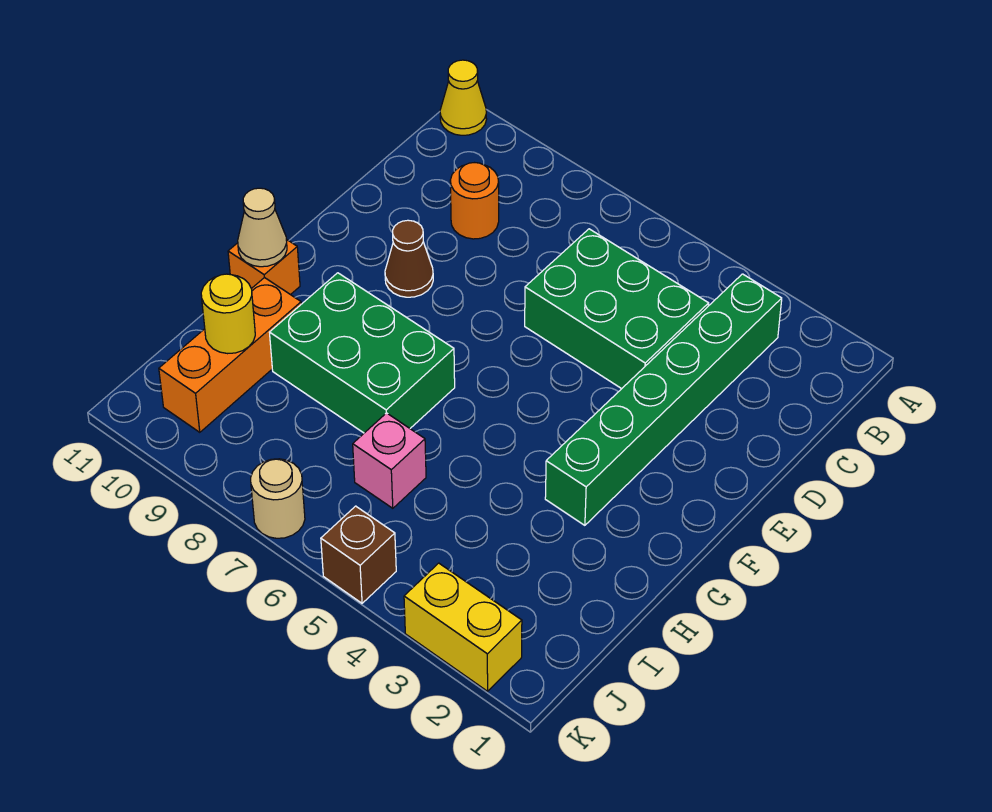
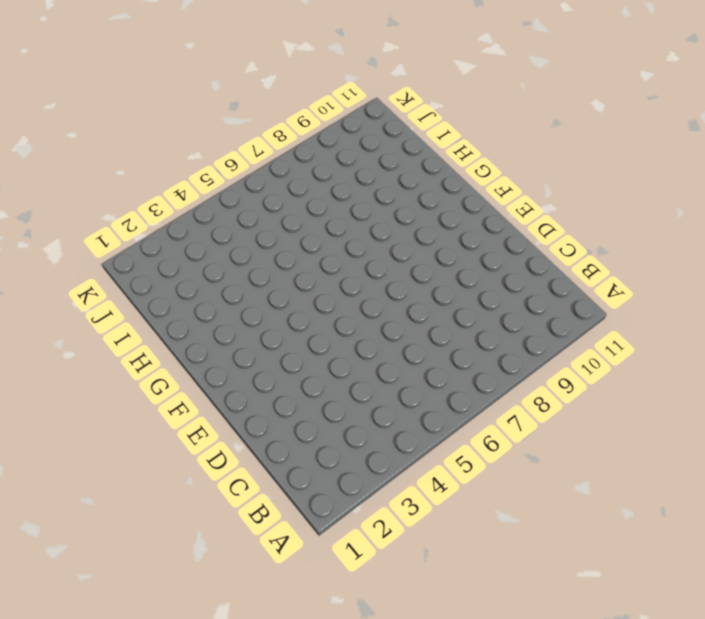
none -> yellow cone A11 level 1
none -> green brick B3:G3 level 1
none -> green brick C4:D6 level 1

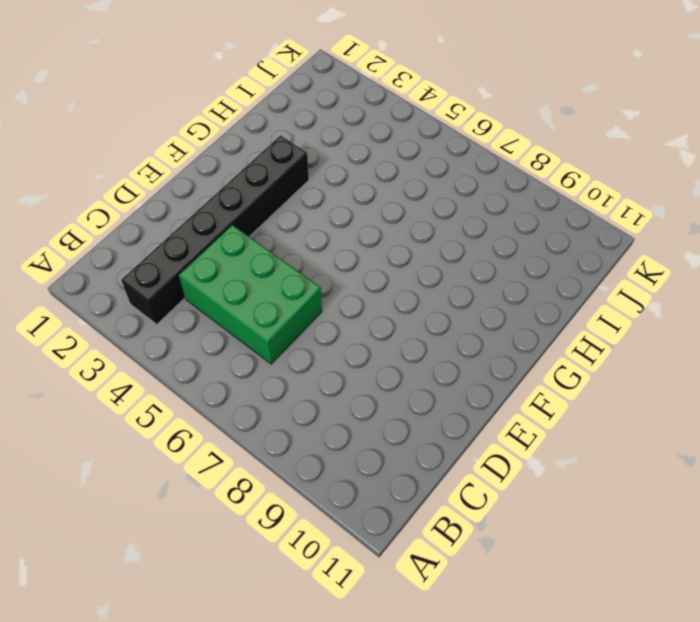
black brick B3:G3 level 1 -> green brick B3:G3 level 1
none -> yellow cone A11 level 1
none -> orange round brick C9 level 1
none -> brown cone E9 level 1

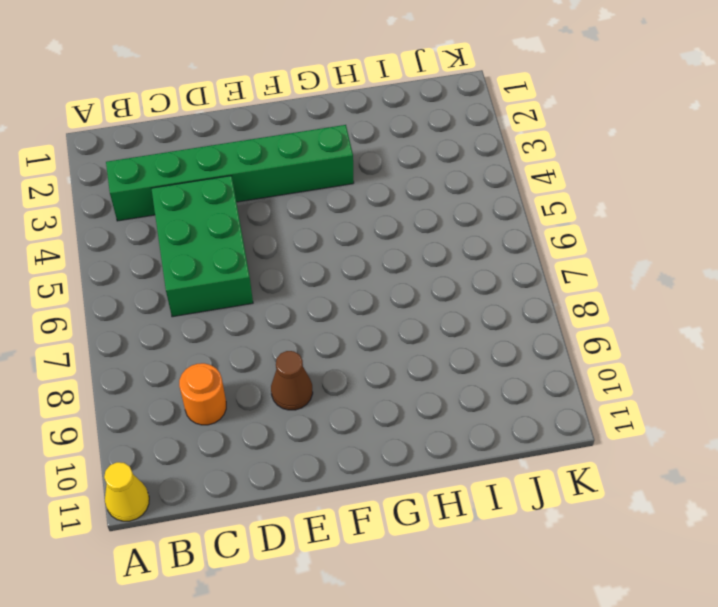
none -> green brick G7:H9 level 1
none -> orange brick G11 level 1
none -> orange brick H10:J10 level 1

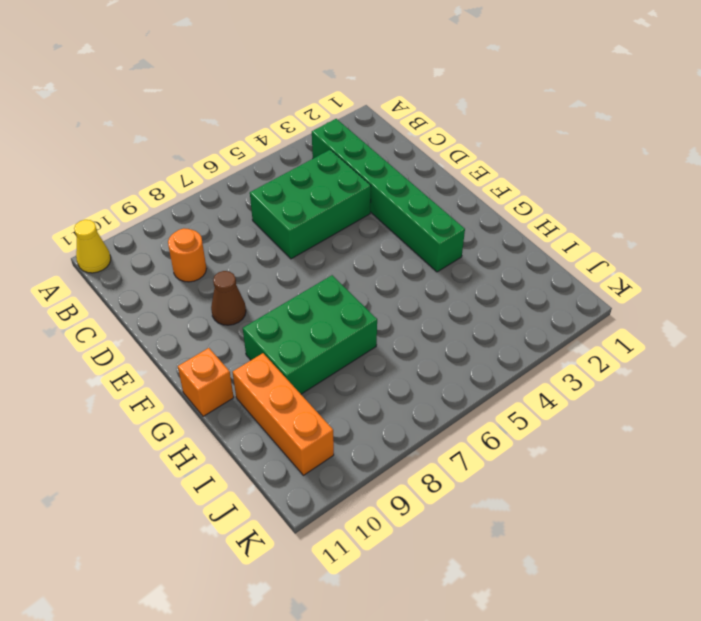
none -> pink brick I6 level 1
none -> yellow brick K2:K3 level 1
none -> brown brick K5 level 1

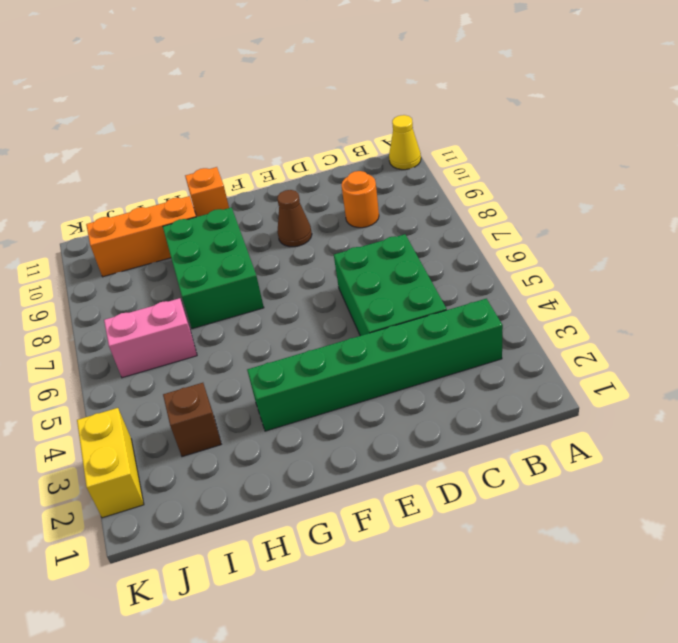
brown brick I3 level 1 -> brown brick K5 level 1
pink brick I6:J6 level 1 -> pink brick I6 level 1
none -> tan round brick K7 level 1
none -> tan cone G11 level 2
none -> yellow round brick I10 level 2

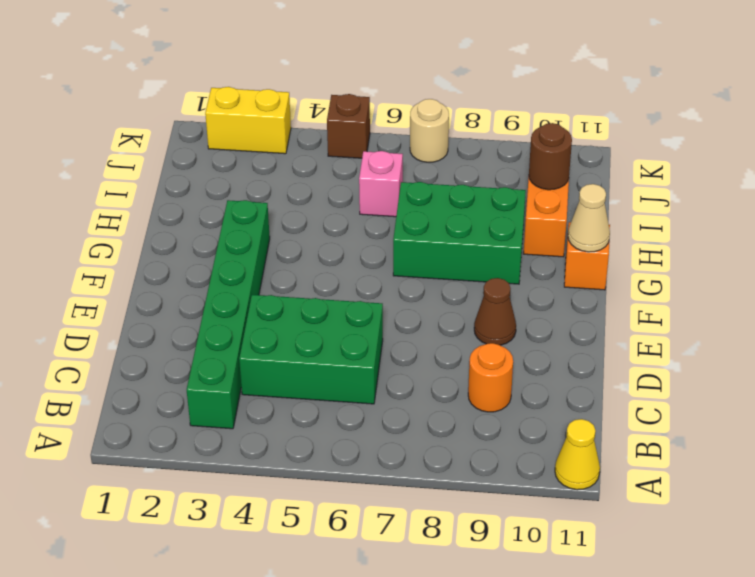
brown round brick I10 level 2 -> yellow round brick I10 level 2

